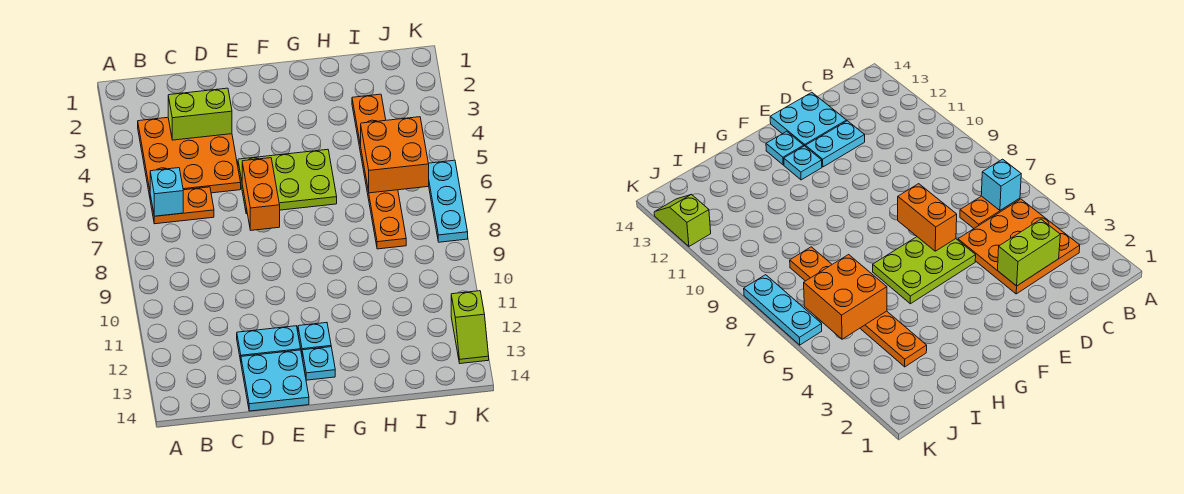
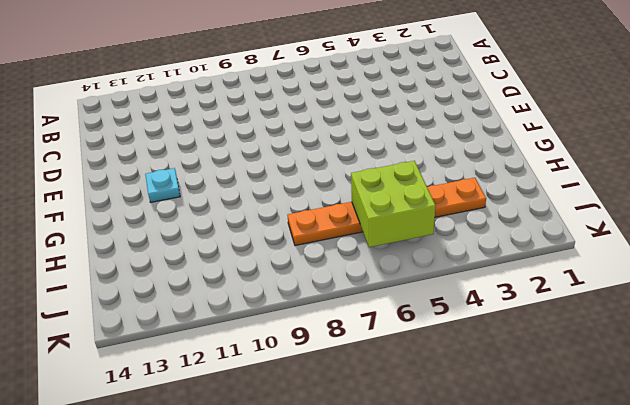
lime brick I5:J6 level 2 -> orange brick I5:J6 level 2
none -> orange plate B3:D5 level 1
none -> orange plate B6:C6 level 1
none -> cyan plate D12:E12 level 1

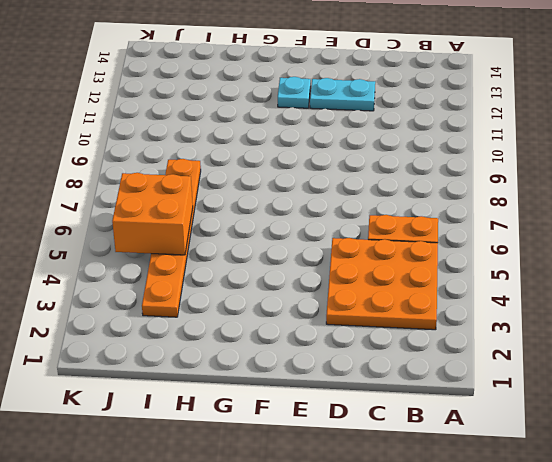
none -> cyan plate D13:E14 level 1
none -> lime plate E5:G6 level 1
none -> cyan plate F13 level 1

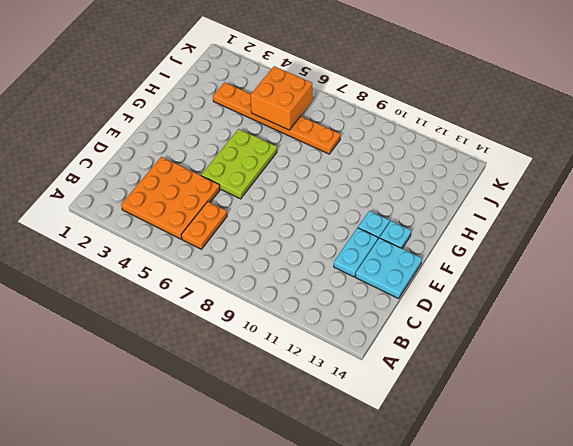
none -> cyan plate K6:K8 level 1
none -> lime slope K12:K13 level 1 top 12
none -> cyan brick B6 level 2

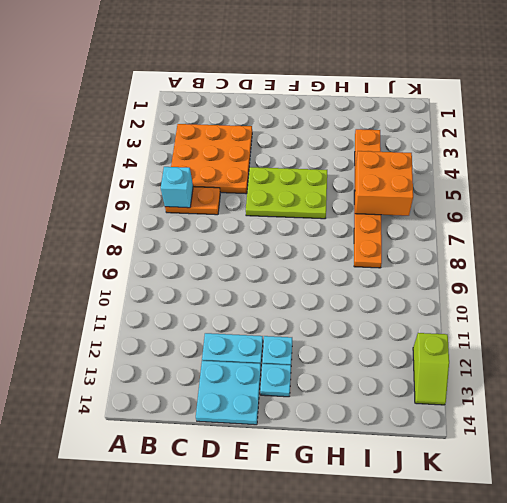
none -> cyan plate K6:K8 level 1
none -> lime brick C3:D3 level 2
none -> orange brick E6:E7 level 2

